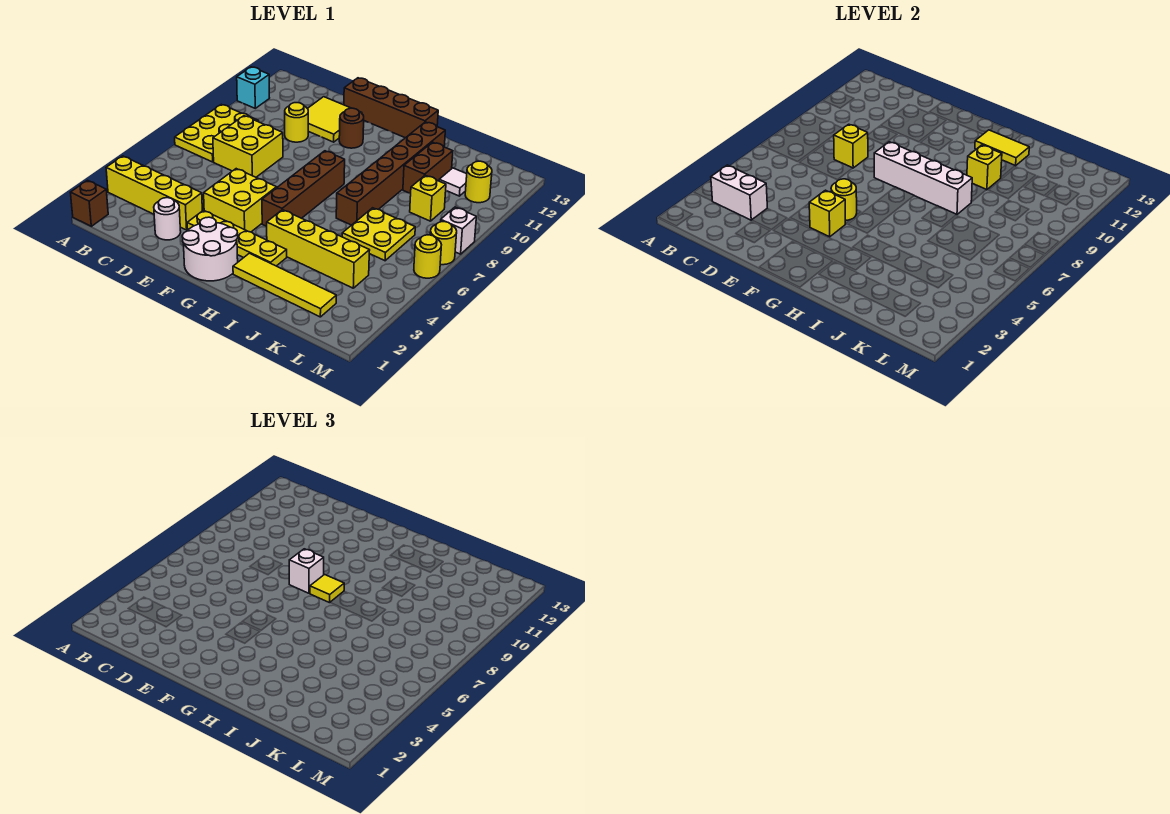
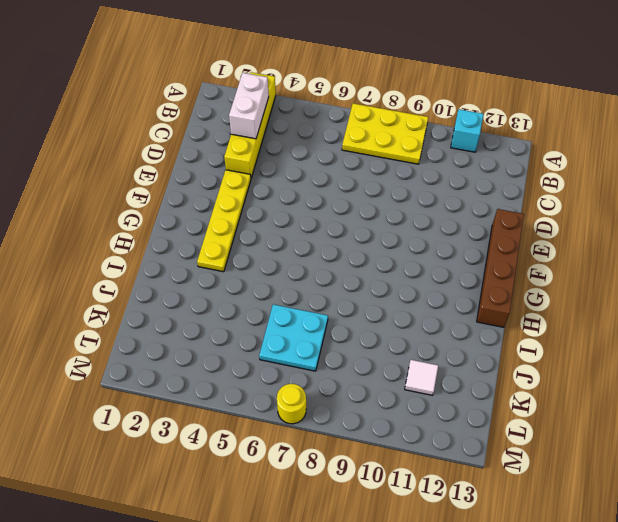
cyan plate J6:K7 level 1 -> yellow plate J6:K7 level 1
none -> brown brick A1 level 1
none -> yellow brick C7:D8 level 1
none -> white round brick D2 level 1
none -> yellow round brick D10 level 1

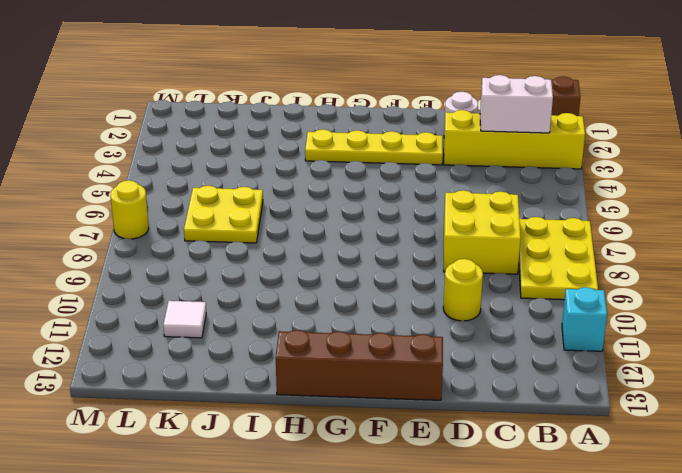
none -> yellow tile D11:E12 level 1
none -> yellow brick E4:F5 level 1
none -> white round brick F1:G2 level 1
none -> brown round brick F11 level 1

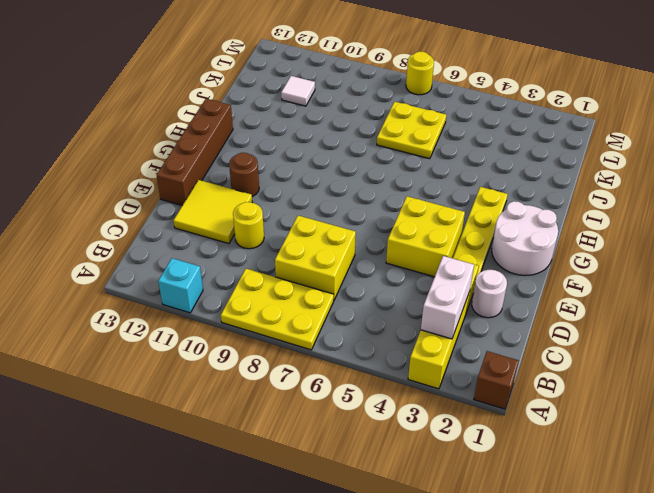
none -> brown brick G5:G8 level 1
none -> yellow tile H2:K2 level 1
none -> yellow brick H4:K4 level 1
none -> brown brick I7:I12 level 1

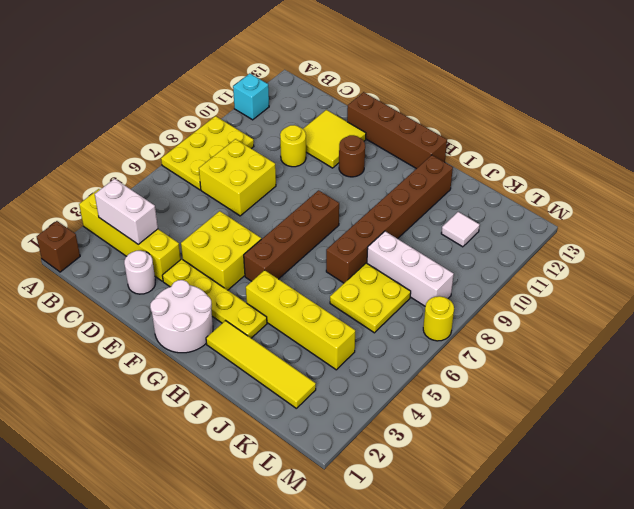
white brick J8:L8 level 1 -> none
none -> brown brick J10:J11 level 1
none -> yellow brick K9 level 1
none -> yellow round brick L11 level 1
none -> yellow round brick M6 level 1

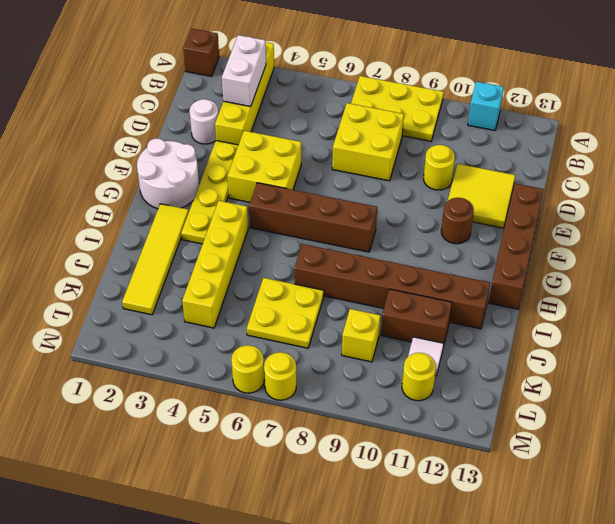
none -> white brick M8 level 1
none -> yellow brick D8 level 2
none -> yellow brick F4 level 2
none -> yellow round brick F5 level 2

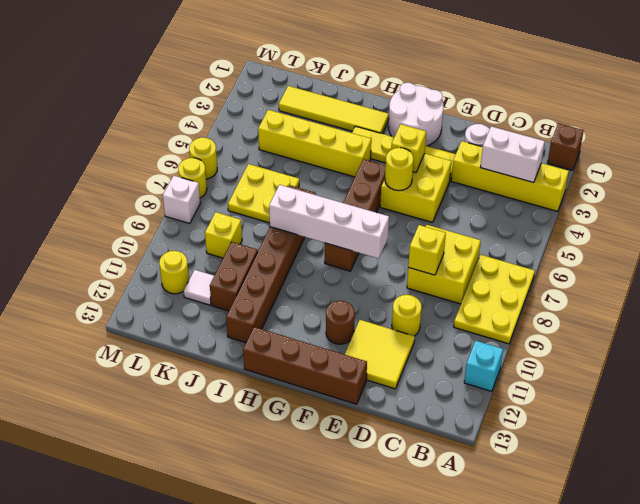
none -> yellow tile H12:I12 level 2
none -> yellow brick I10 level 2
none -> white brick F8 level 3
none -> yellow tile G8 level 3

